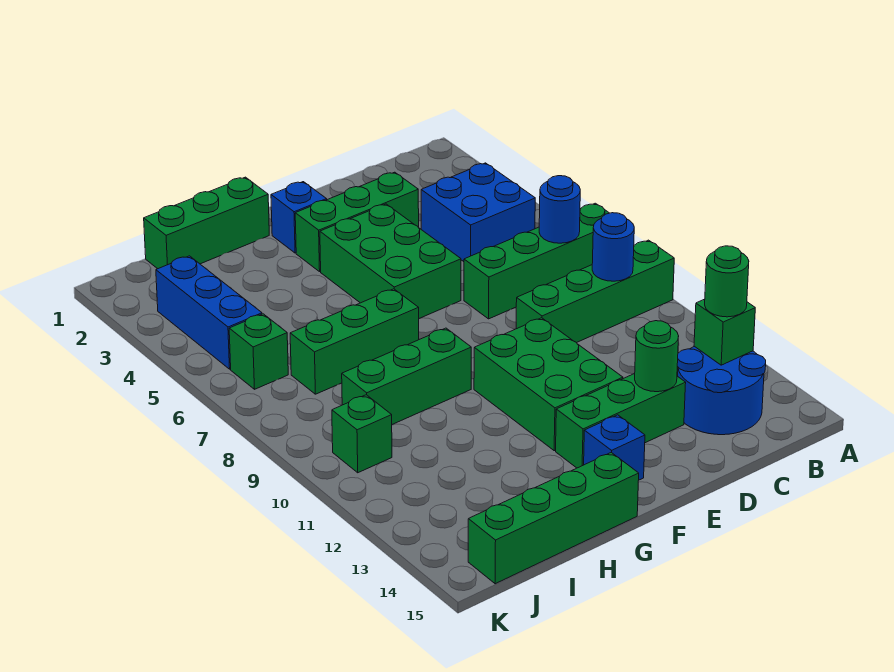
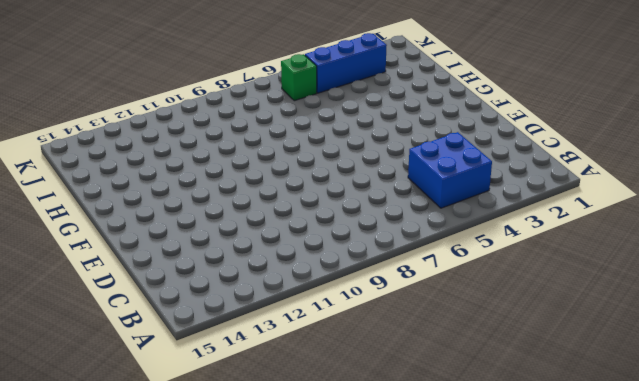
none -> green brick A7:D7 level 1
none -> green brick A9:D9 level 1
none -> blue round brick B13:C14 level 1

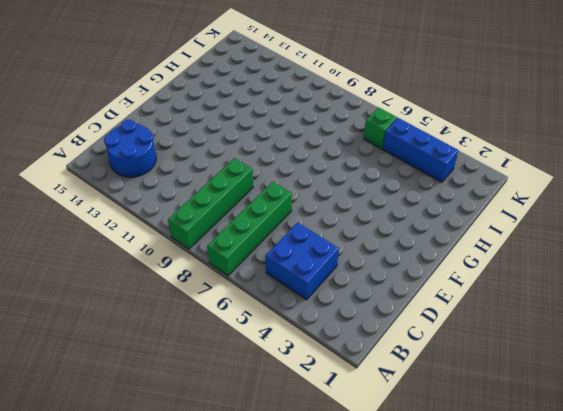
none -> green brick D3:F3 level 1
none -> green brick D13:F13 level 1
none -> green brick E4:F6 level 1

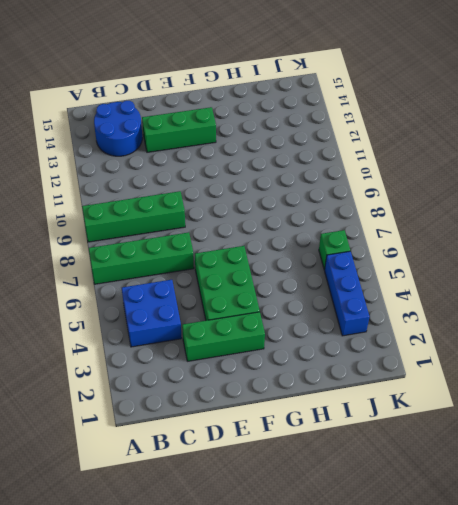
none -> green brick E10:F12 level 1
none -> blue brick F2 level 1
none -> blue brick F14 level 1

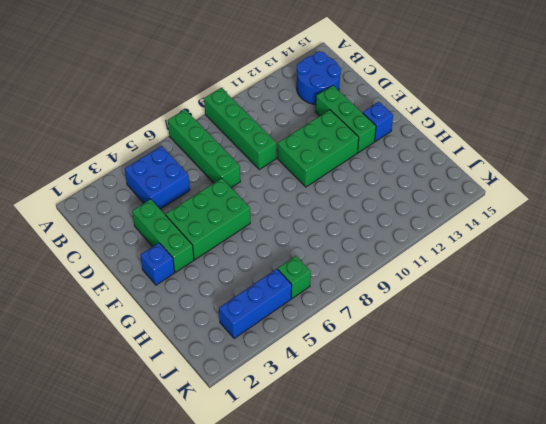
none -> green brick G1:I1 level 1
none -> green brick G7:I7 level 1
none -> green brick G9:I9 level 1

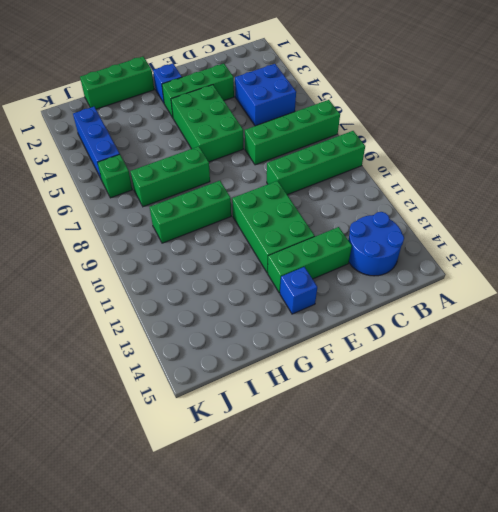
none -> green brick G15:J15 level 1
none -> green brick J10 level 1
none -> blue round brick B7 level 2

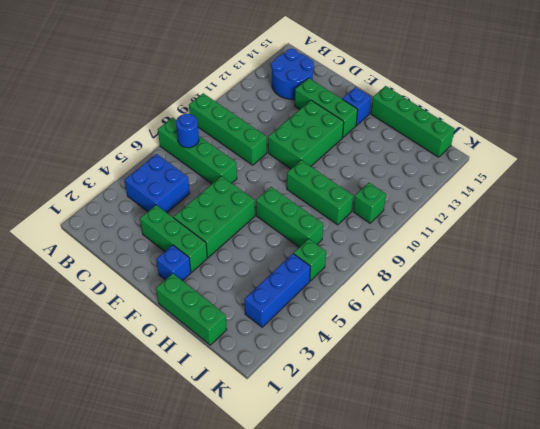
none -> blue round brick B9 level 2
none -> green brick B13 level 2
none -> green round brick D13 level 2

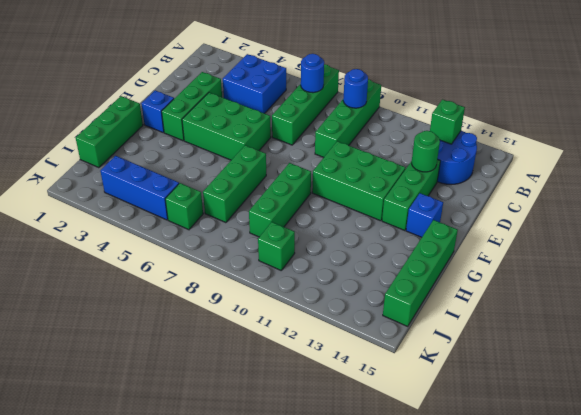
none -> green round brick B13 level 3

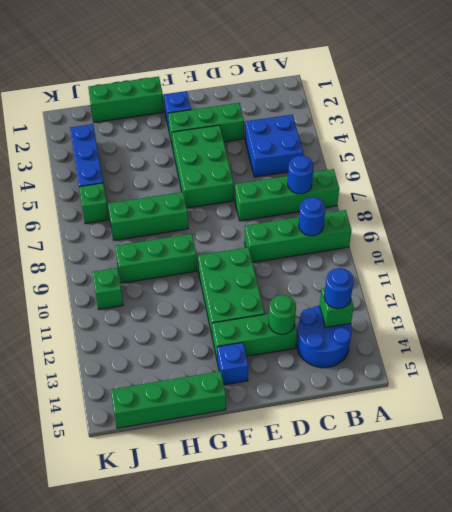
blue round brick B13 level 3 -> green round brick B13 level 3

